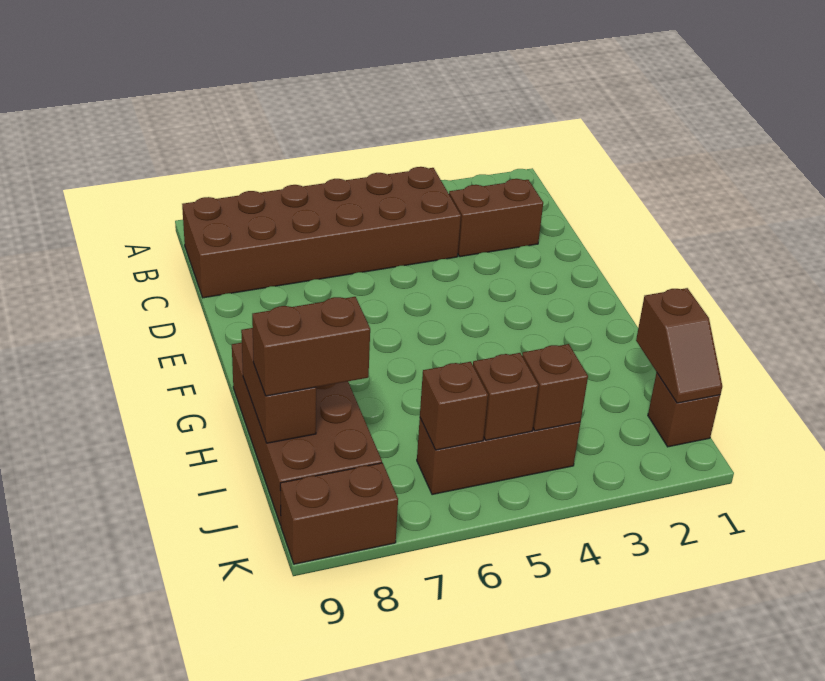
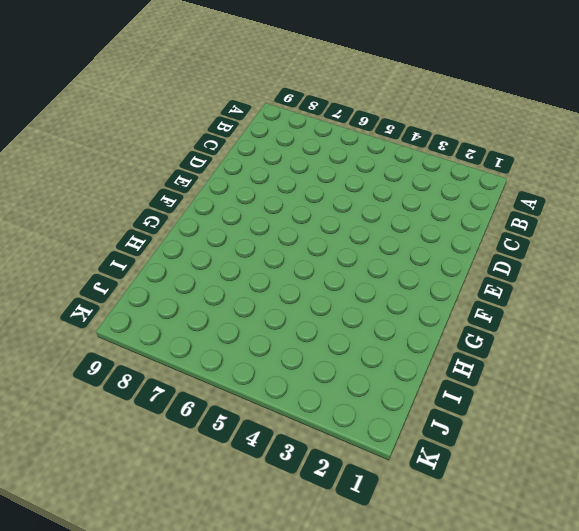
none -> brown brick B4:C9 level 1
none -> brown brick C2:C3 level 1
none -> brown brick G8:J9 level 1

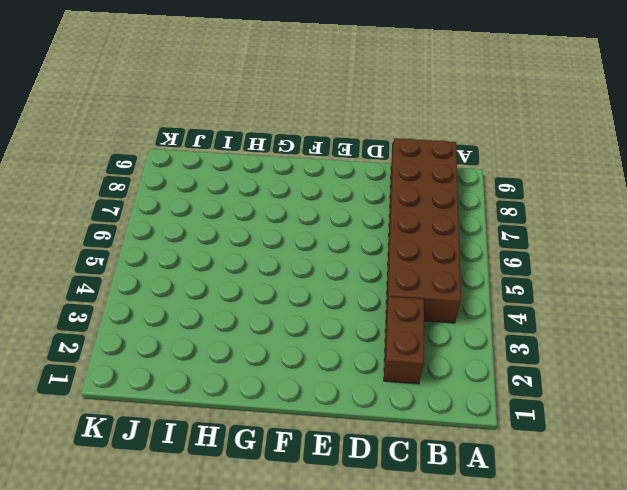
none -> brown brick G8:J9 level 1
none -> brown brick J1 level 1
none -> brown brick J4:J6 level 1

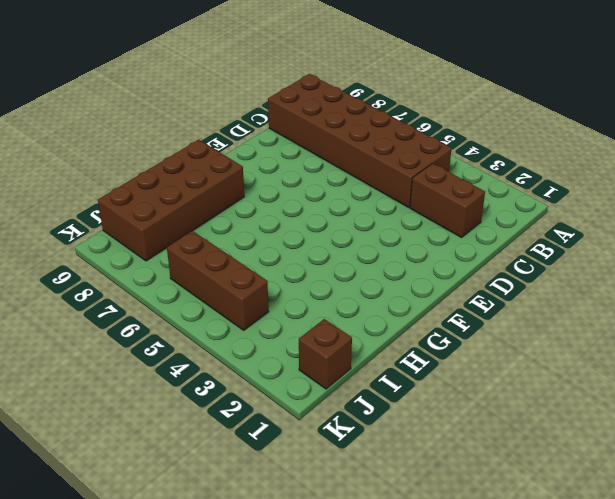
none -> brown brick K8:K9 level 1
none -> brown brick H9:I9 level 2
none -> brown slope I1:J1 level 2 top I

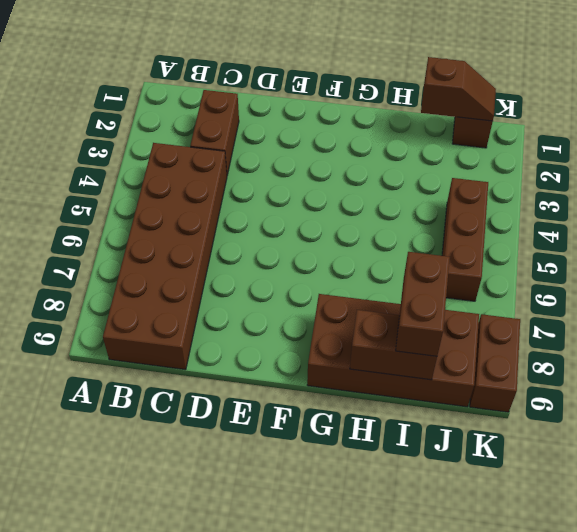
none -> brown brick J4 level 2
none -> brown brick J5 level 2
none -> brown brick J6 level 2

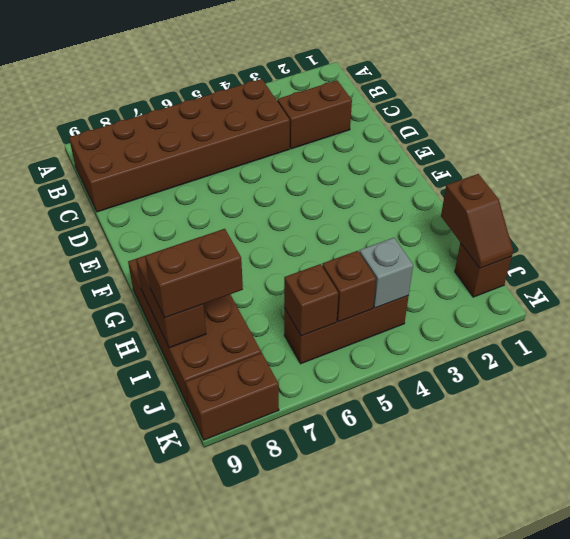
grey brick J4 level 2 -> brown brick J4 level 2

